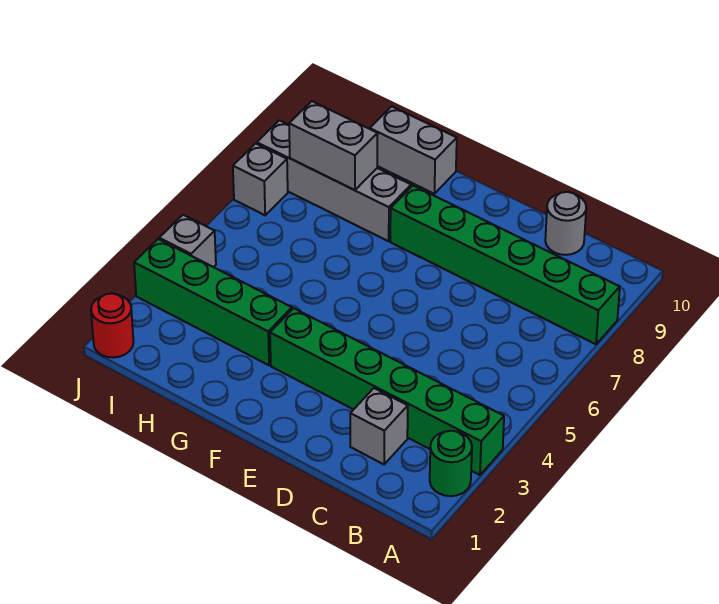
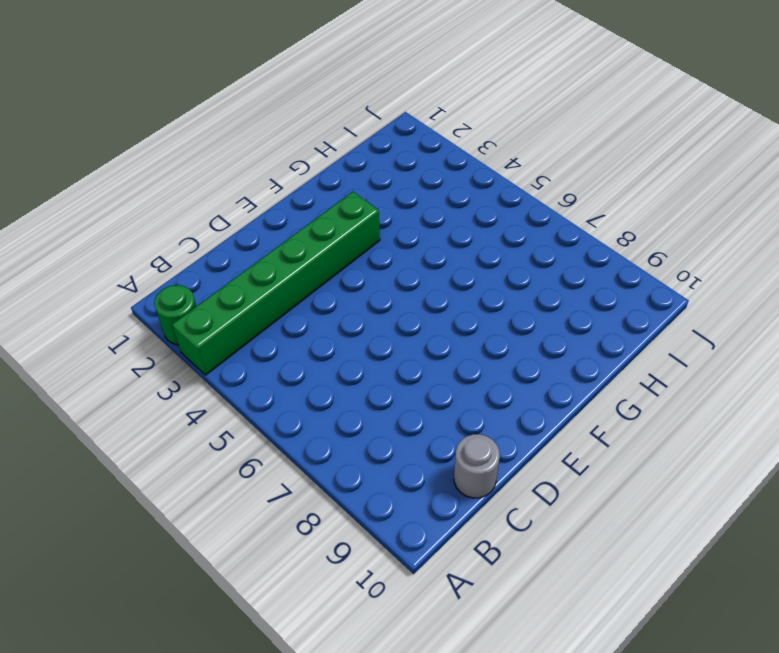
none -> green brick A8:F8 level 1
none -> grey brick C2 level 1
none -> green brick G3:J3 level 1

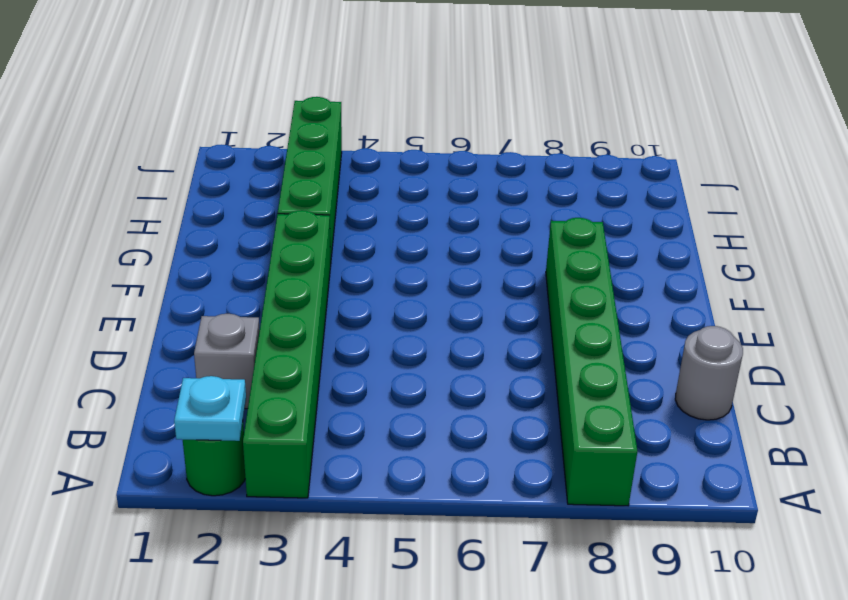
cyan plate A2 level 2 -> none
none -> grey brick G8:J8 level 1
none -> grey brick G10:H10 level 1
none -> red round brick J1 level 1

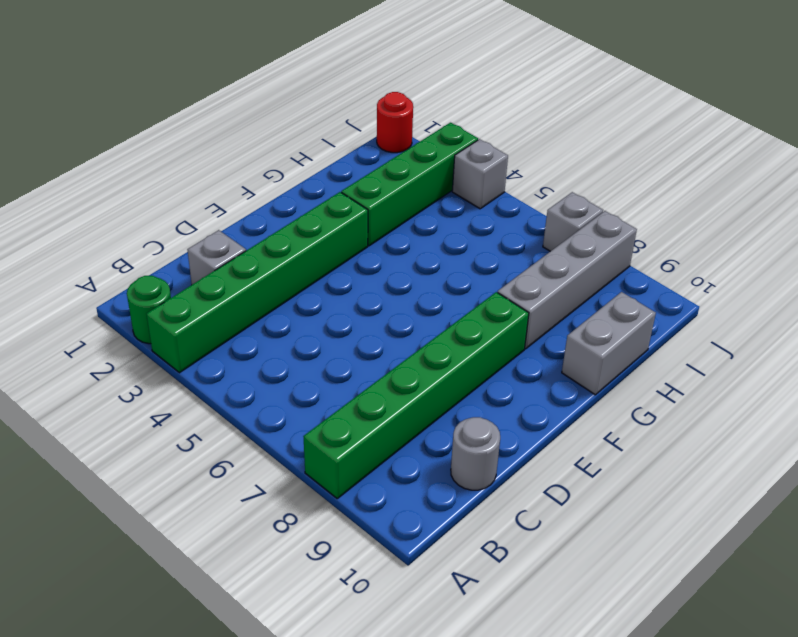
none -> grey brick H8:I8 level 2

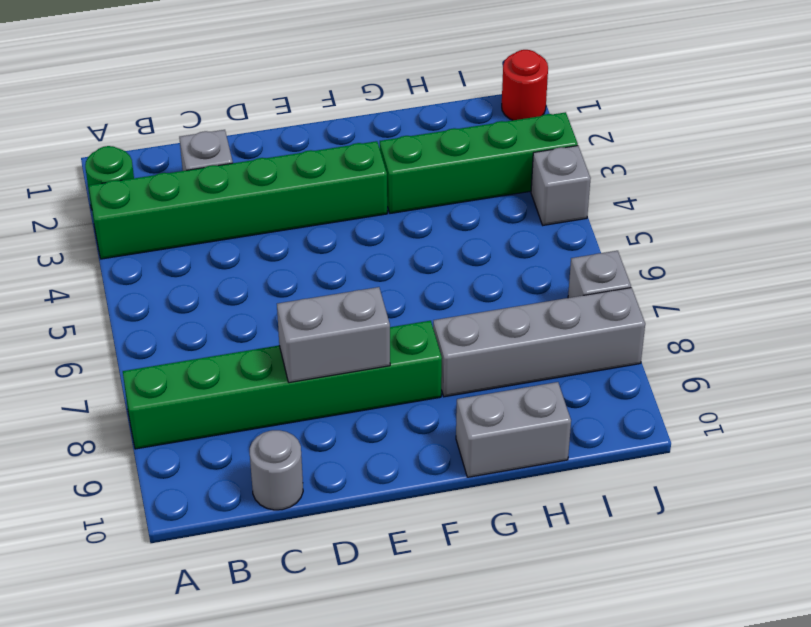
grey brick D8:E8 level 2 -> grey brick H8:I8 level 2

